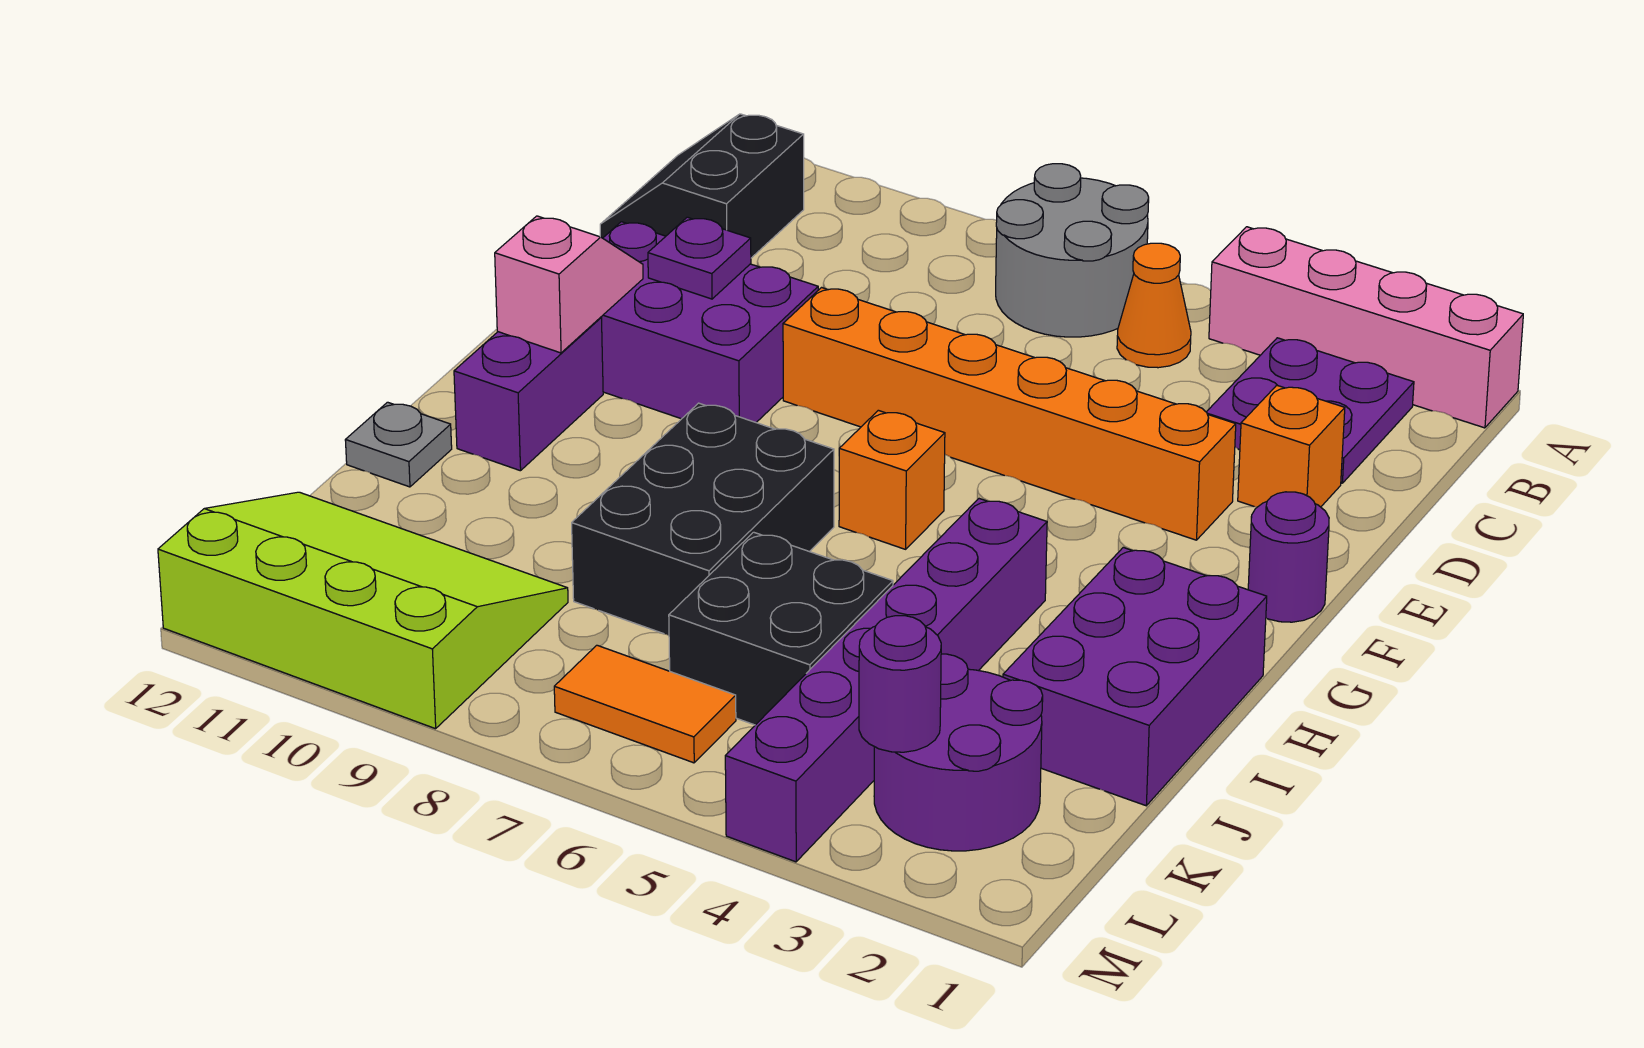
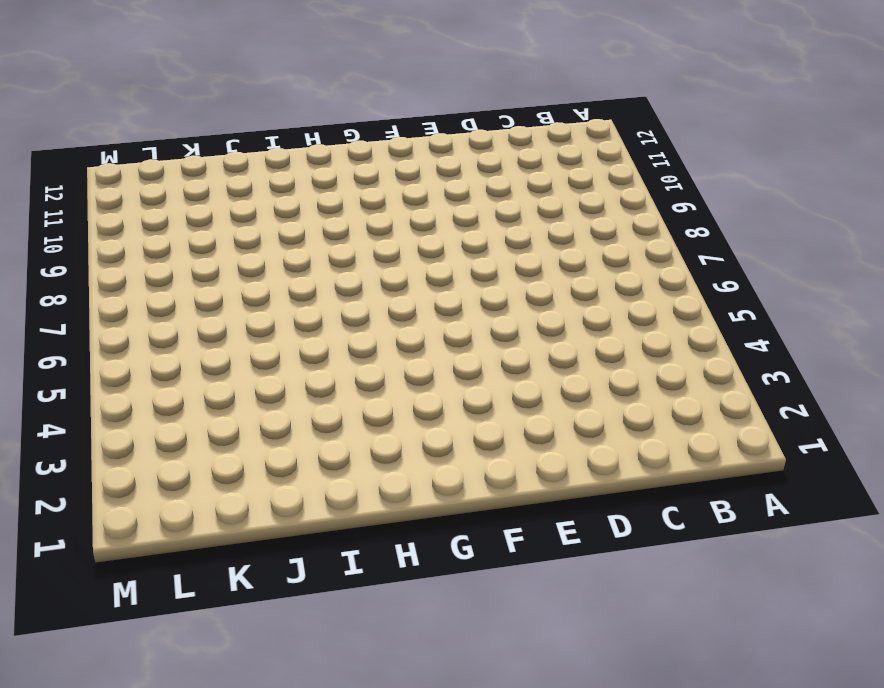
none -> pink brick A1:A4 level 1
none -> grey round brick A6:B7 level 1
none -> purple plate B2:C3 level 1

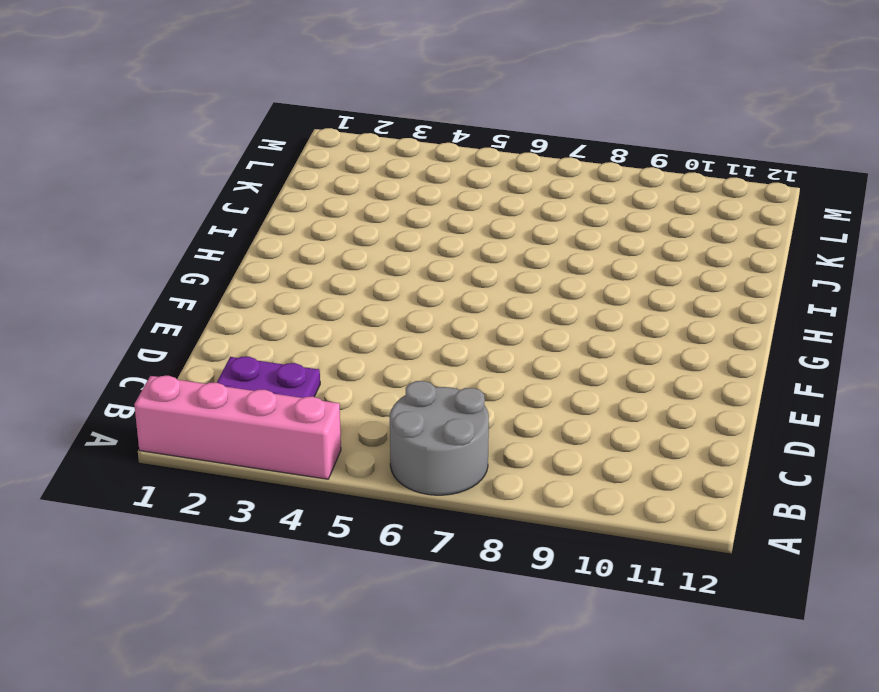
none -> orange cone B5 level 1
none -> black slope B11:C12 level 1 top 11
none -> orange brick D2 level 1

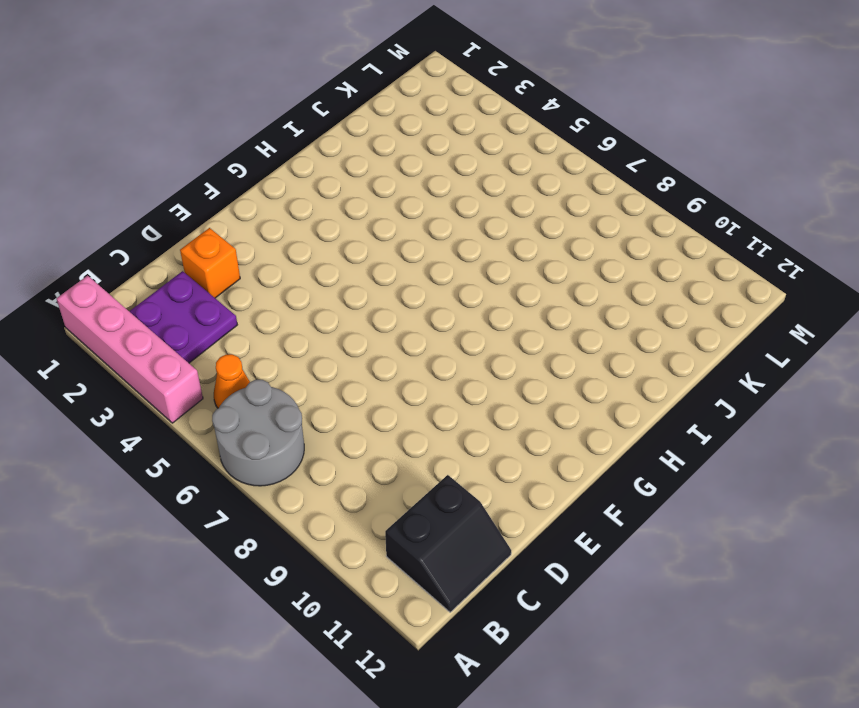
none -> orange brick E3:E8 level 1
none -> purple brick E9:F11 level 1
none -> purple round brick F1 level 1

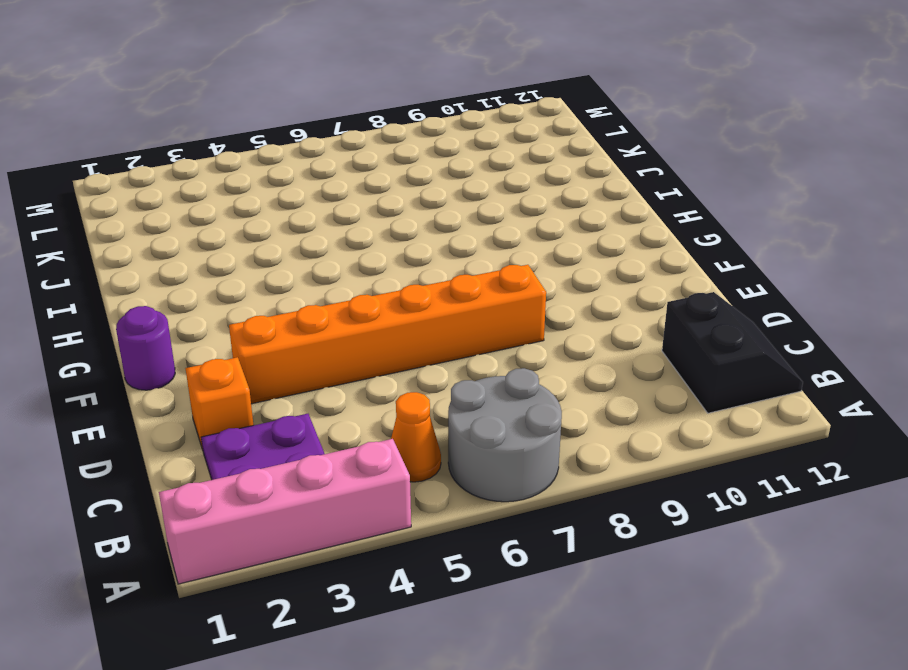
none -> purple brick E9:F11 level 1
none -> orange brick G6 level 1
none -> purple brick G11:H11 level 1

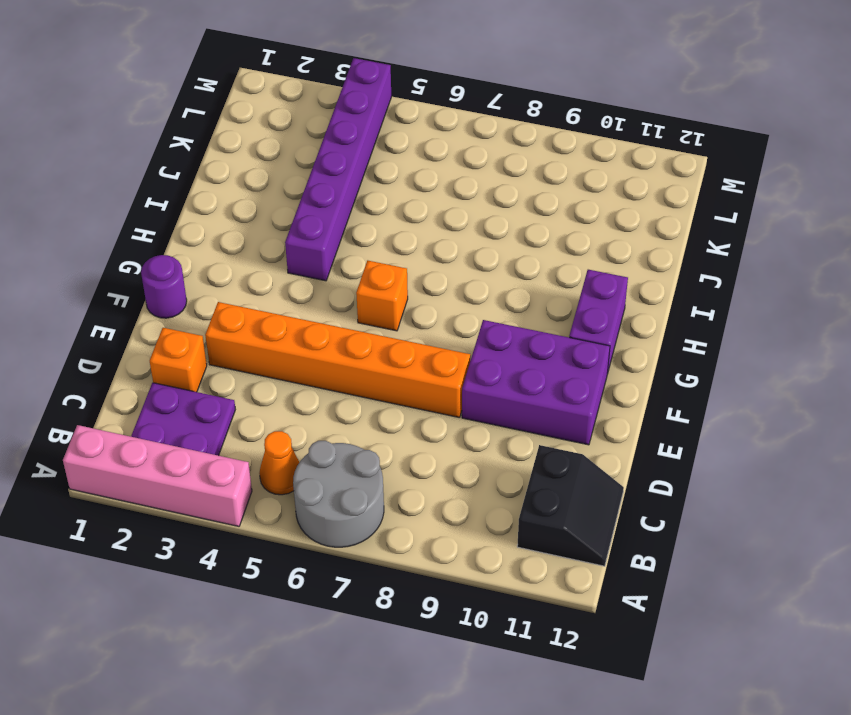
none -> purple brick H1:J2 level 1
none -> black brick H7:J8 level 1
none -> grey plate I12 level 1

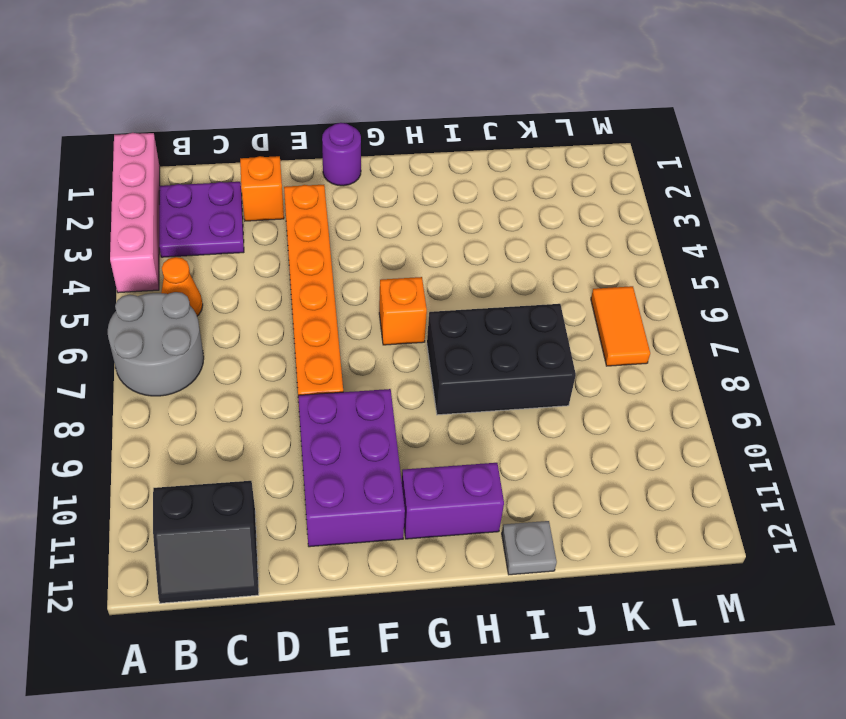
none -> purple brick H1:J2 level 1
none -> purple brick H4:M4 level 1
none -> black brick J5:K6 level 1

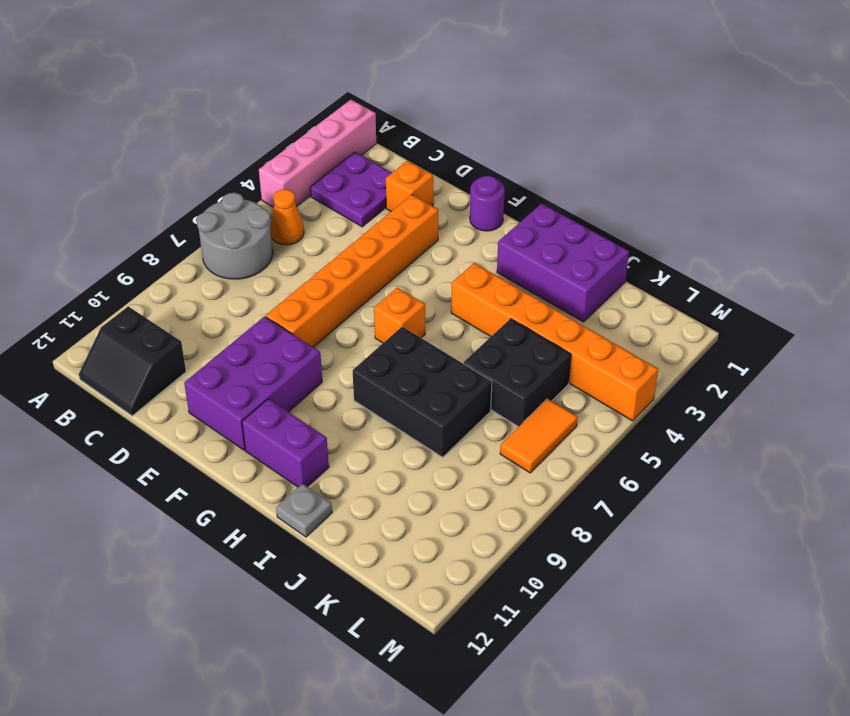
orange brick H4:M4 level 1 -> purple brick H4:M4 level 1
none -> purple round brick K2:L3 level 1
none -> lime slope K9:M12 level 1 top M
none -> purple plate E10 level 2

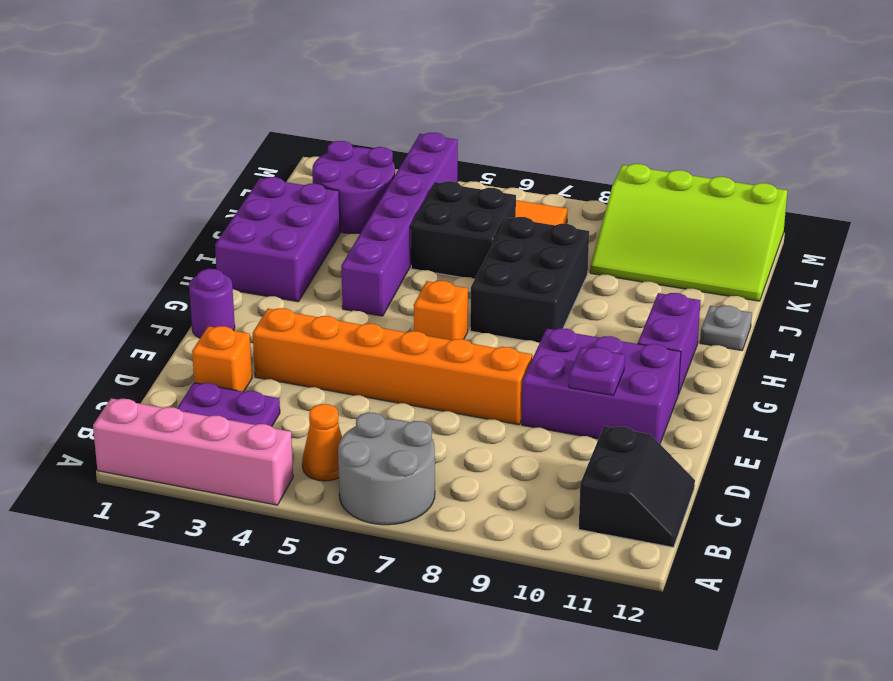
none -> pink slope F11:G11 level 2 top G
none -> purple round brick L3 level 2

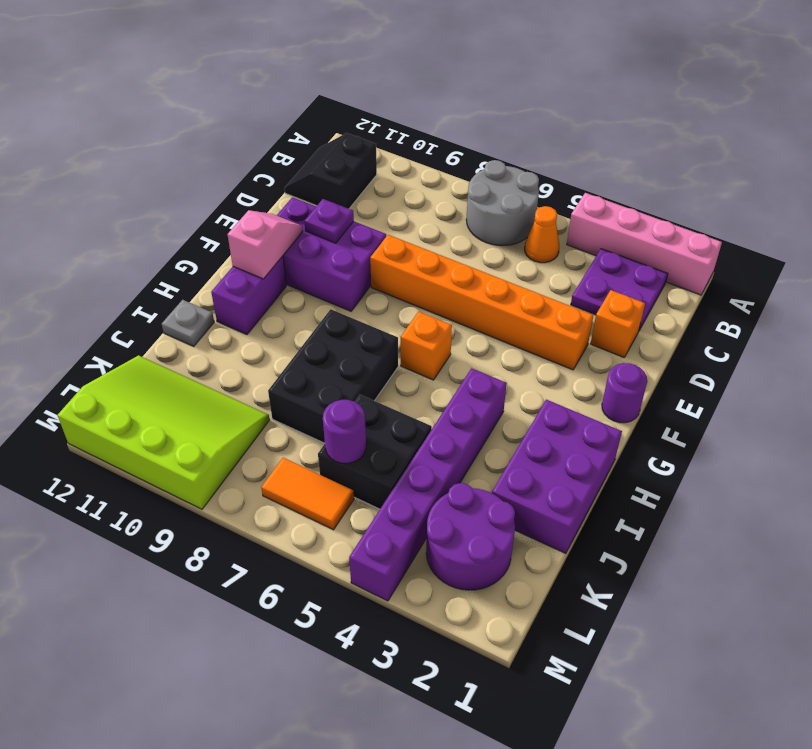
purple round brick K6 level 2 -> purple round brick L3 level 2

